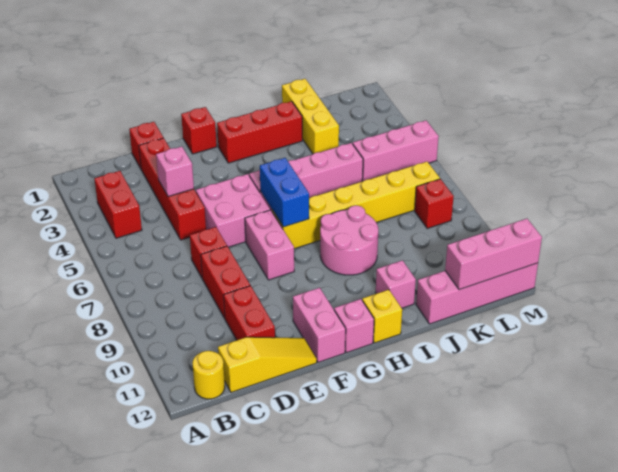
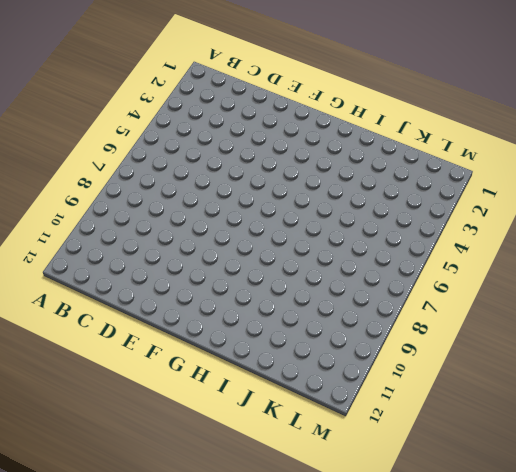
none -> red brick B3:B4 level 1
none -> yellow round brick B12 level 1
none -> yellow slope C12:E12 level 1 top C

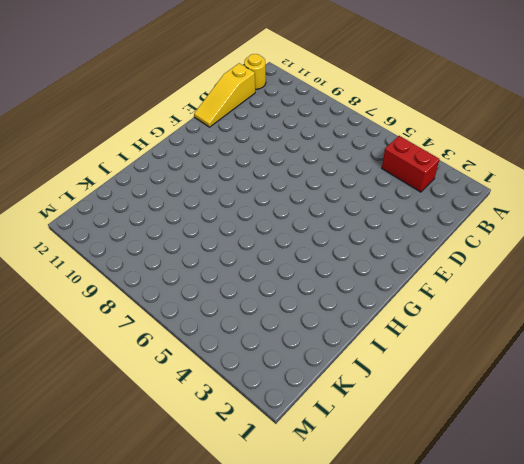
none -> red brick D1 level 1
none -> red brick D2:D5 level 1
none -> red brick D7 level 1

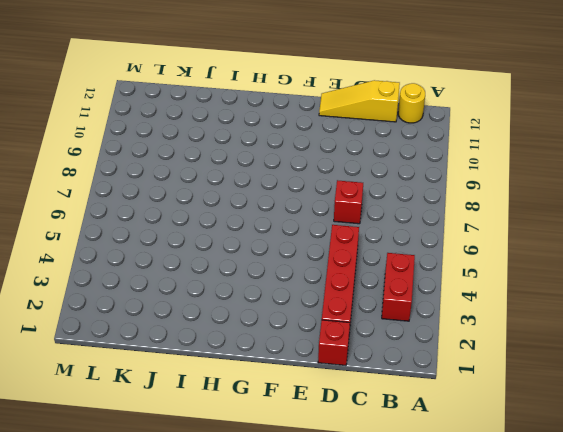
none -> red brick D8:D9 level 1
none -> red brick D10:D11 level 1
none -> pink brick E5:F6 level 1

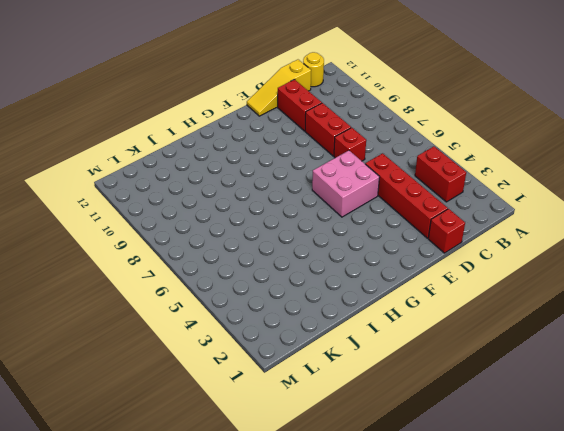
none -> red brick F1 level 1
none -> pink brick F7:F8 level 1
none -> pink brick F11:F12 level 1

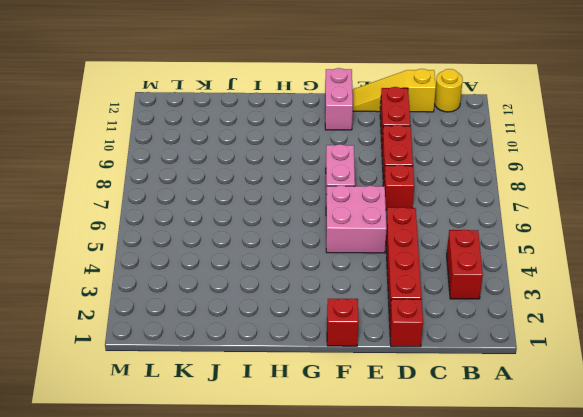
none -> red brick G2:I2 level 1
none -> pink brick G5:J5 level 1
none -> yellow brick G7:L7 level 1

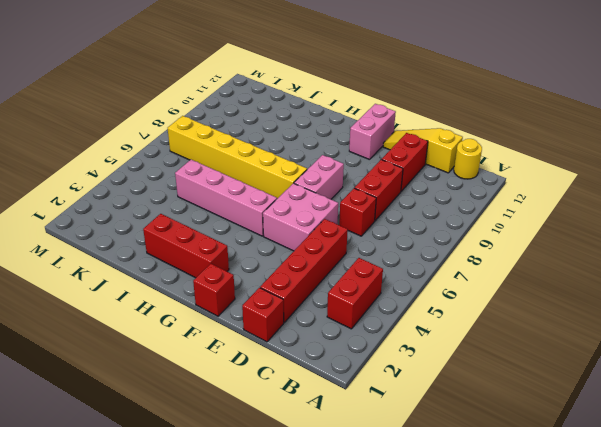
none -> pink brick G12 level 1
none -> pink round brick H8:I9 level 1
none -> yellow brick H12 level 1

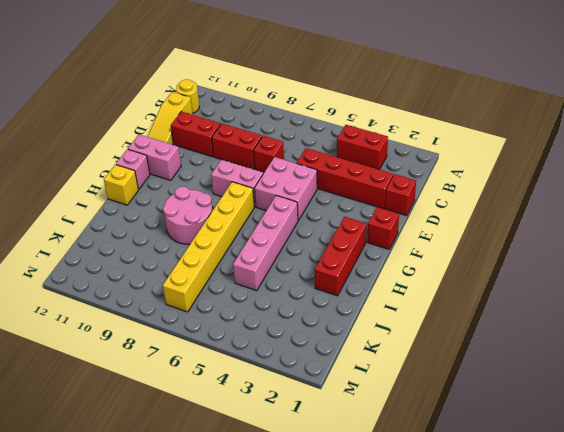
none -> pink brick I11 level 1
none -> yellow brick J1:J3 level 1
none -> pink brick J12:M12 level 1

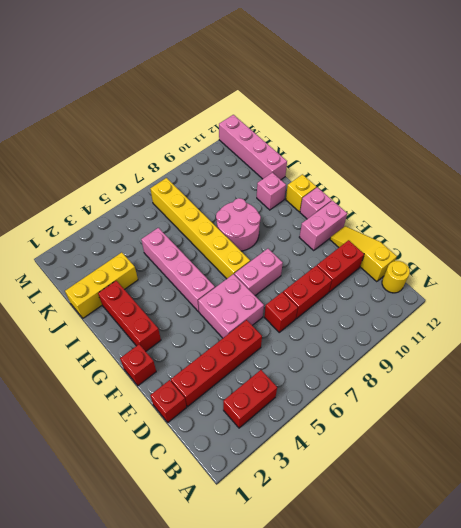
none -> pink brick K5:M5 level 1
none -> red brick L8 level 1
none -> pink brick D4 level 2

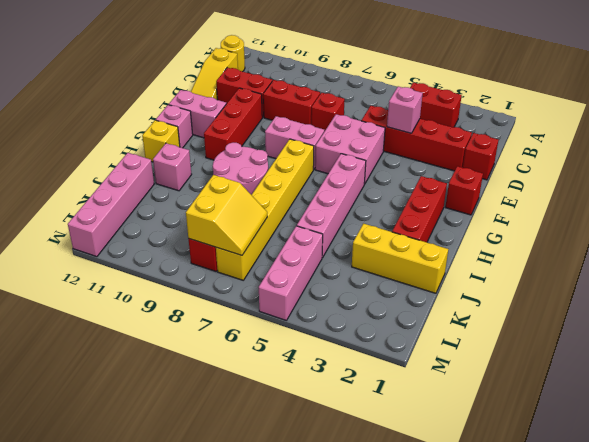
red brick E10:G10 level 1 -> none
yellow slope K7:L8 level 2 top 8 -> none
none -> blue brick G6:G7 level 2
none -> pink brick K12:M12 level 2

